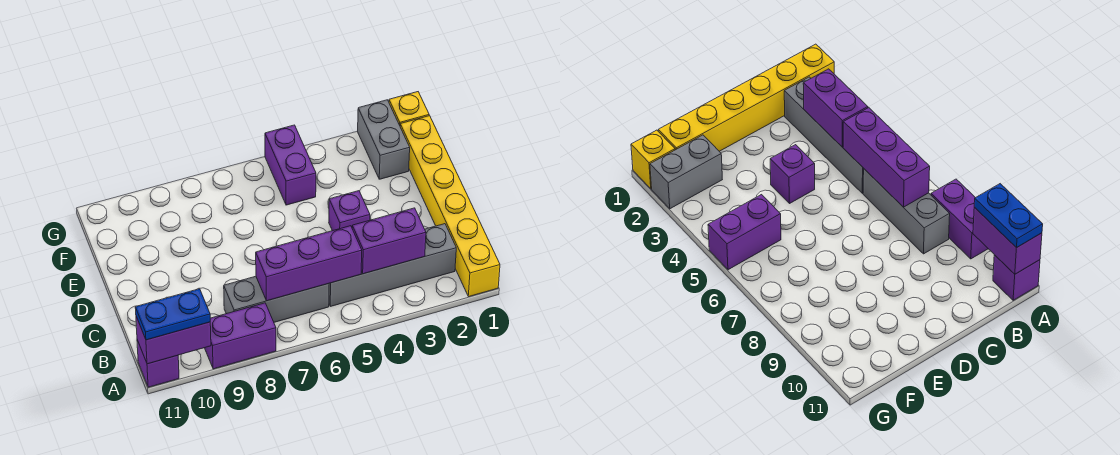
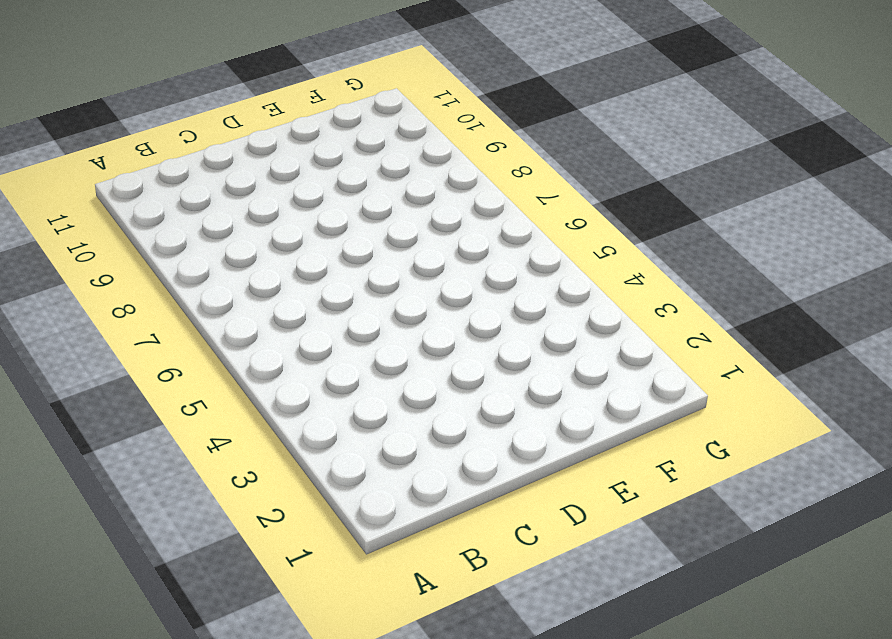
none -> yellow brick A1:F1 level 1
none -> purple brick A8:A9 level 1
none -> purple brick A11 level 1

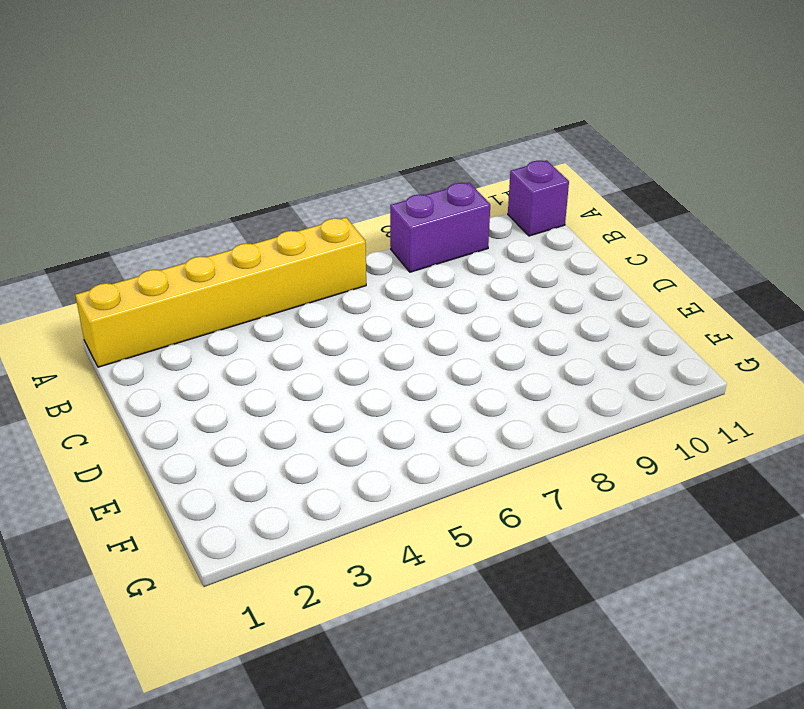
yellow brick A1:A6 level 1 -> yellow brick A1:F1 level 1
none -> grey brick B2:B5 level 1
none -> grey brick B6:B8 level 1
none -> purple brick D4 level 1

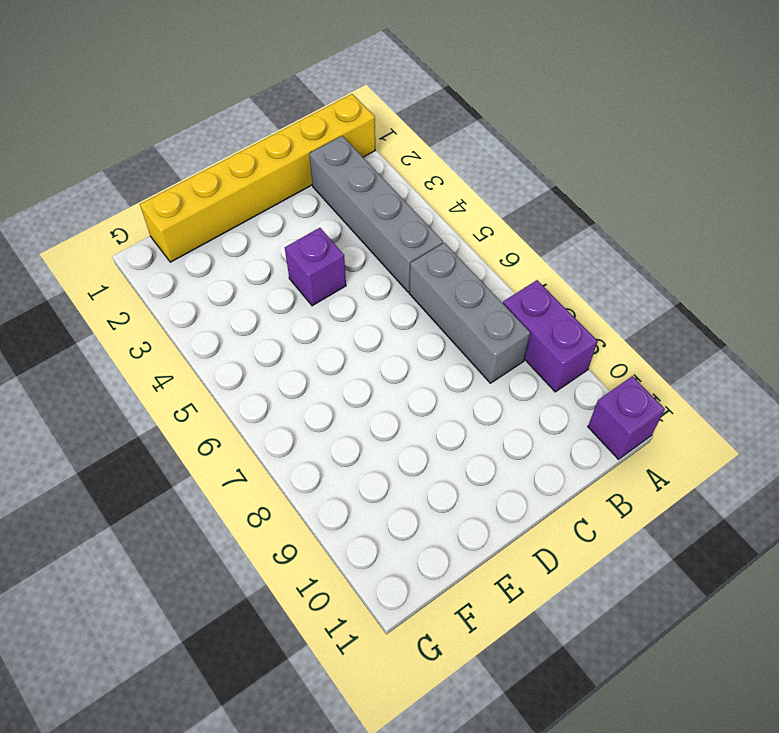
none -> grey brick F2:G2 level 1
none -> purple brick F5:G5 level 1
none -> yellow brick G1 level 1

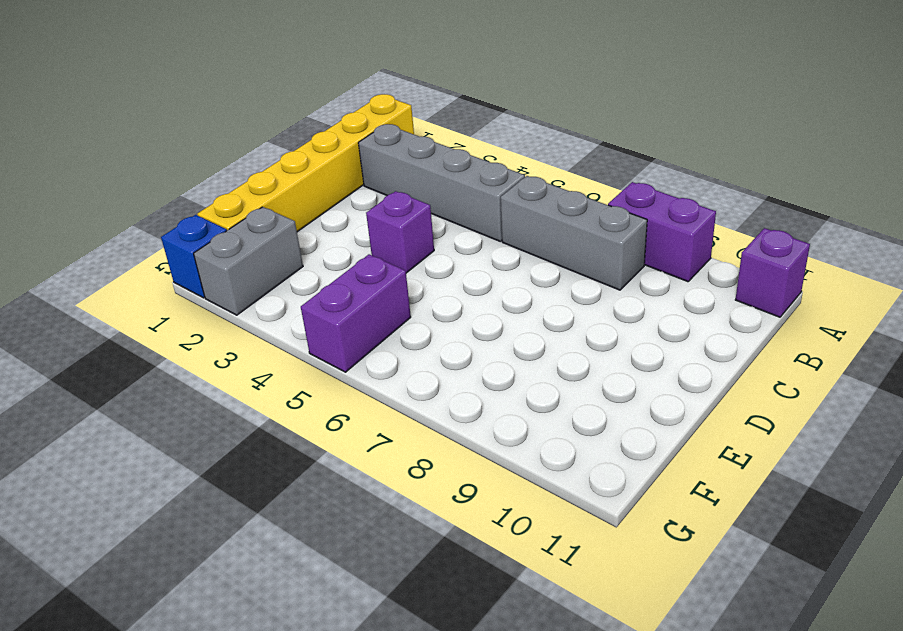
blue brick G1 level 1 -> yellow brick G1 level 1
none -> purple brick A10:A11 level 2
none -> purple brick B3:B4 level 2
none -> purple brick B5:B7 level 2

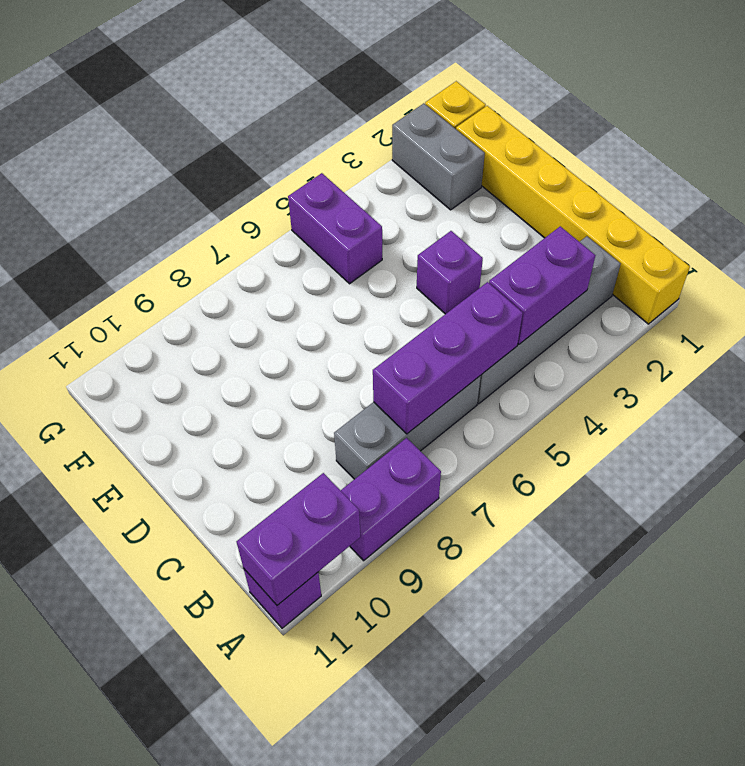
none -> blue plate A10:A11 level 3

